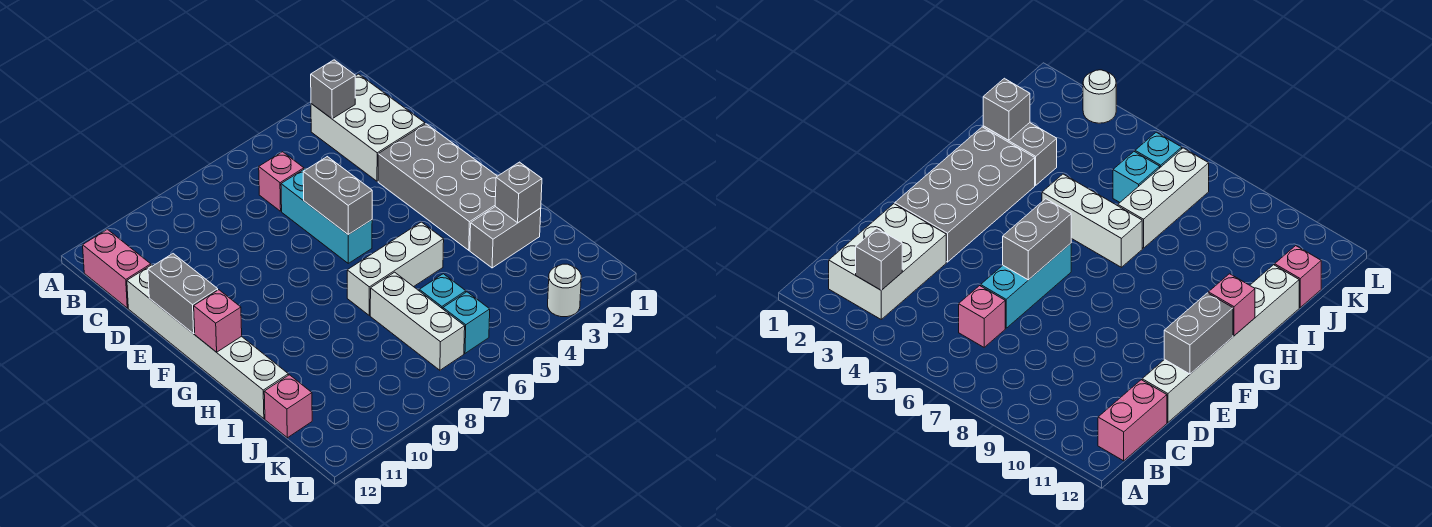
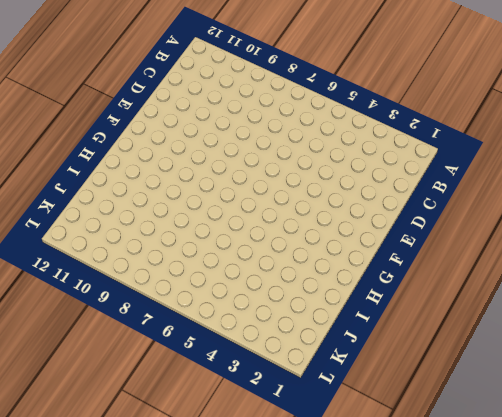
none -> white brick B2:D3 level 1
none -> pink brick B12:C12 level 1
none -> pink brick C6 level 1

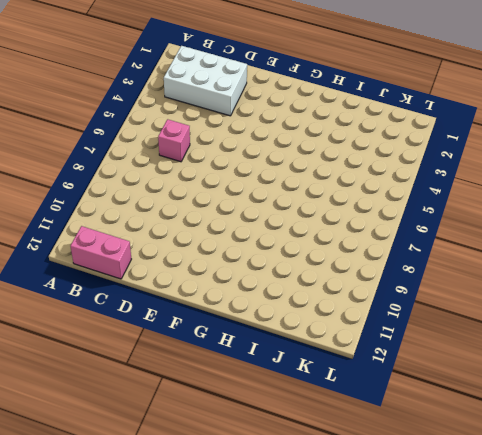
none -> cyan brick D6:F6 level 1
none -> white brick D12:I12 level 1
none -> grey brick E2:H3 level 1

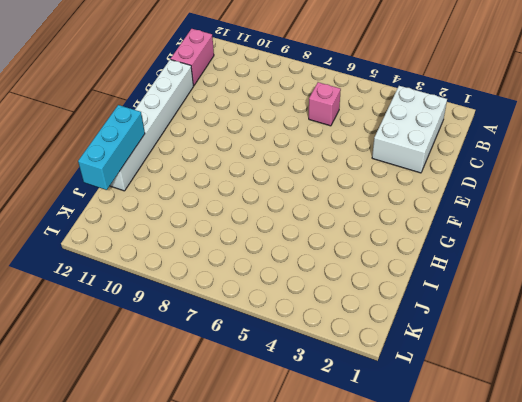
cyan brick H12:J12 level 2 -> cyan brick D6:F6 level 1
none -> grey brick E2:H3 level 1
none -> white brick H5:H7 level 1
none -> grey brick I2:I3 level 1

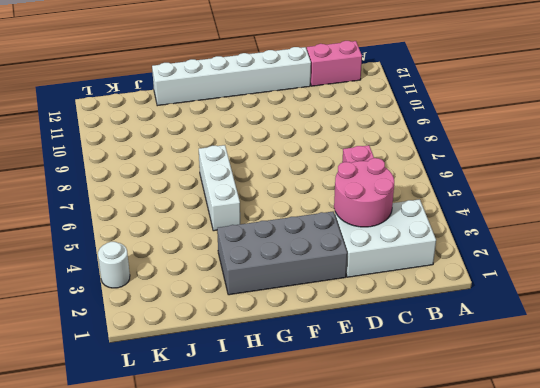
pink round brick C3:D4 level 2 -> none
none -> cyan brick D6:F6 level 1
none -> grey brick I2:I3 level 1
none -> white brick I7:K7 level 1

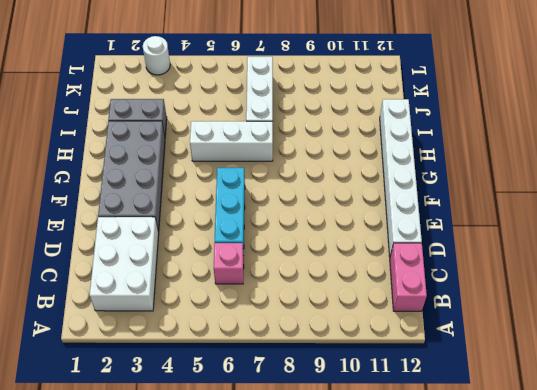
none -> cyan brick J6 level 1
none -> pink brick J12 level 1
none -> cyan brick K6 level 1

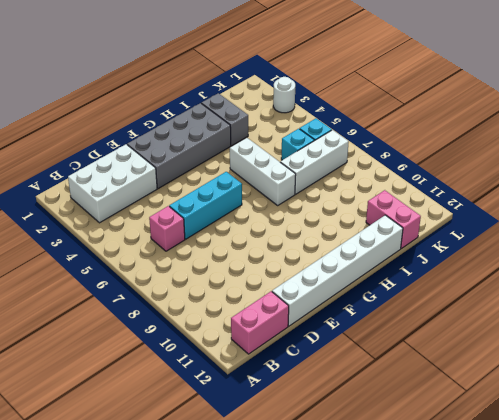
pink brick J11:J12 level 1 -> pink brick J12 level 1
none -> grey brick B3 level 2
none -> grey brick E6:F6 level 2
none -> grey brick E12:F12 level 2

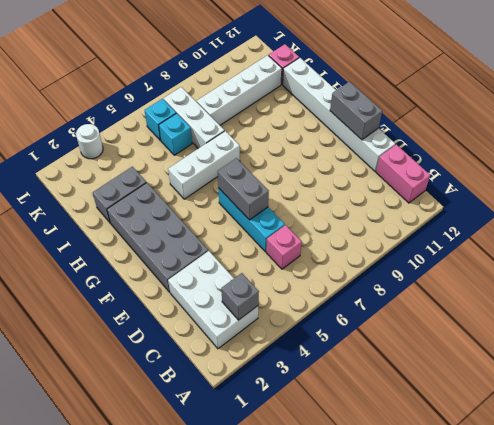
white brick J8:J11 level 1 -> none
none -> pink brick G12 level 2
none -> grey brick I2 level 2

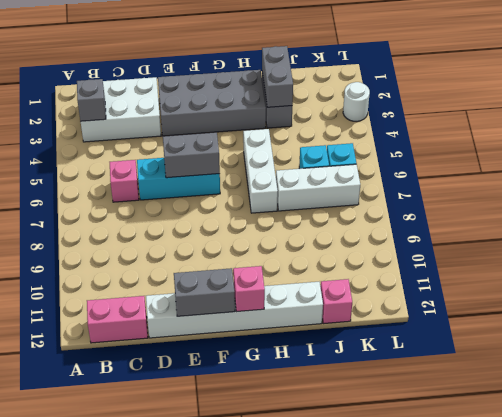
grey brick I2:I3 level 2 -> grey brick I2 level 2

